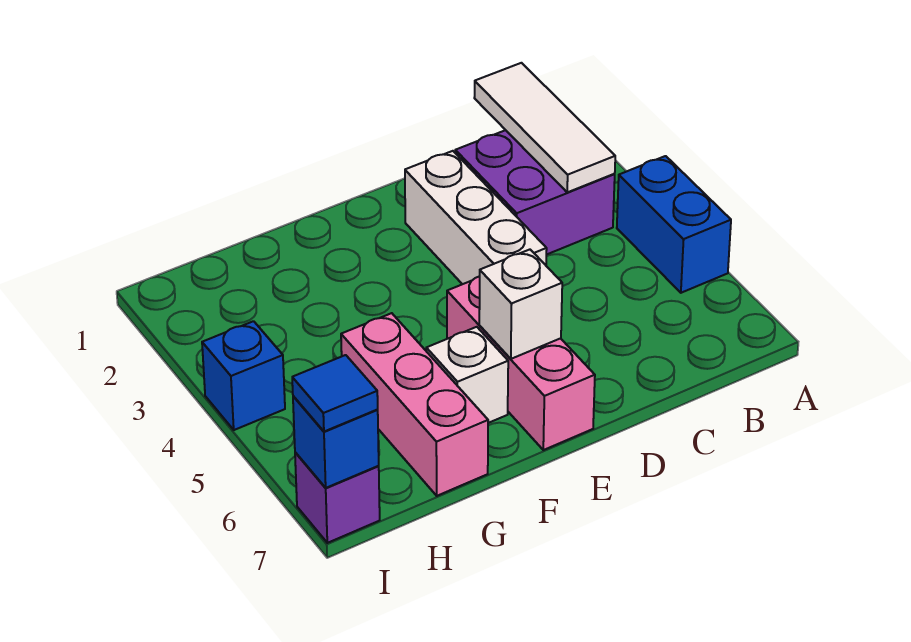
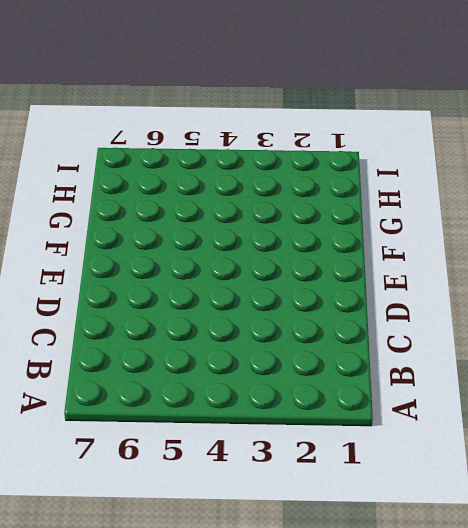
none -> blue brick A4:A5 level 1
none -> purple brick B2:C3 level 1
none -> white brick D2:D4 level 1

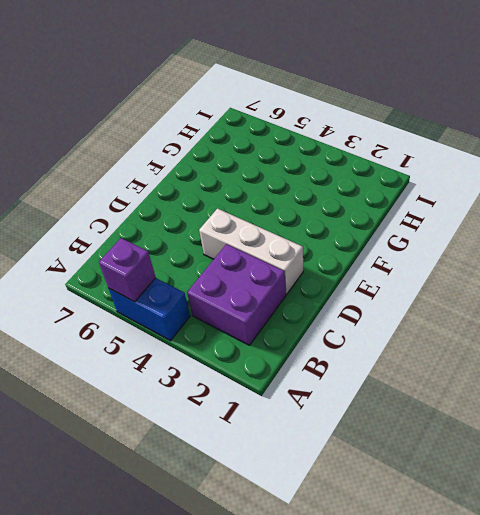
purple brick A5 level 2 -> purple brick I7 level 1
none -> pink brick E5:E7 level 1
none -> white brick F6 level 1
none -> pink brick G5:G7 level 1

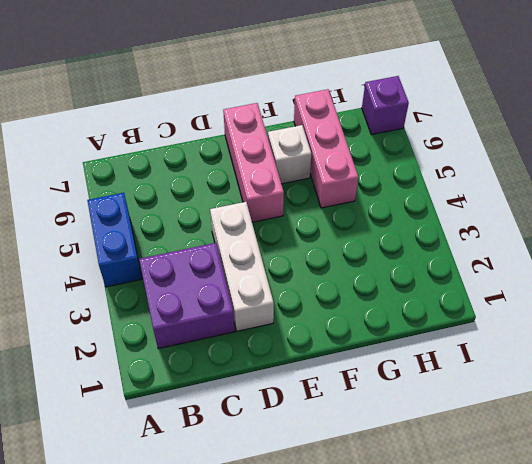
none -> blue brick I4 level 1
none -> white tile B1:B3 level 2
none -> white brick E6 level 2

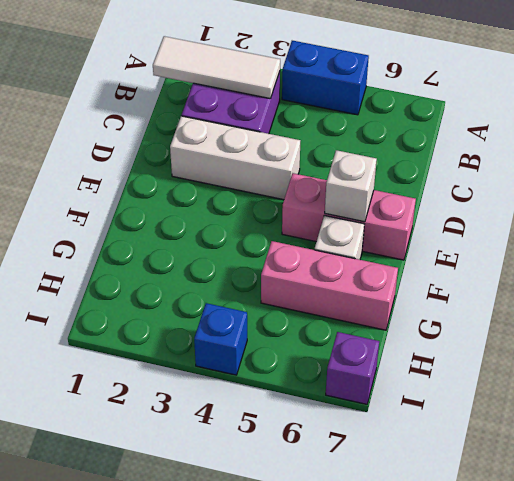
none -> blue brick I7 level 2
none -> blue tile I7 level 3

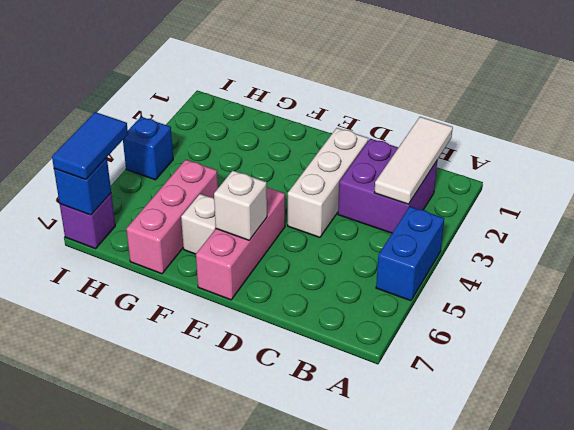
blue tile I6:I7 level 3 -> blue tile I7 level 3

